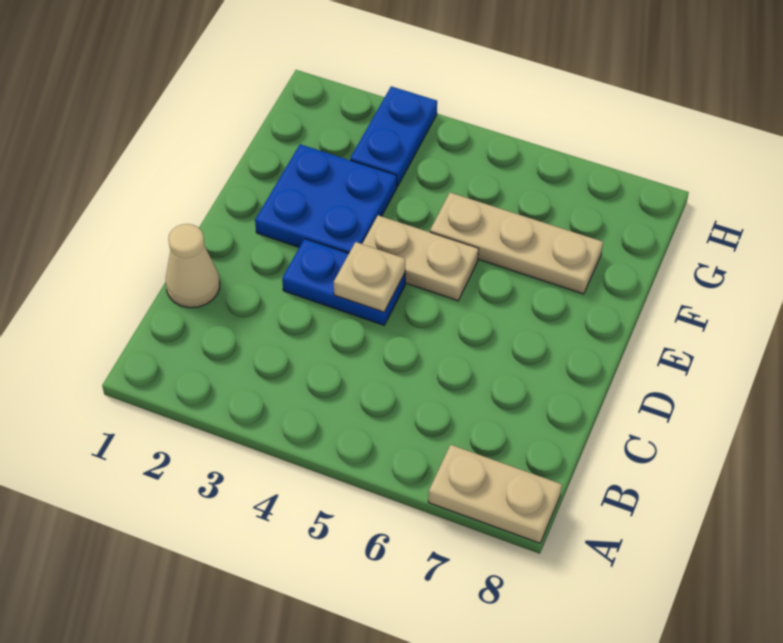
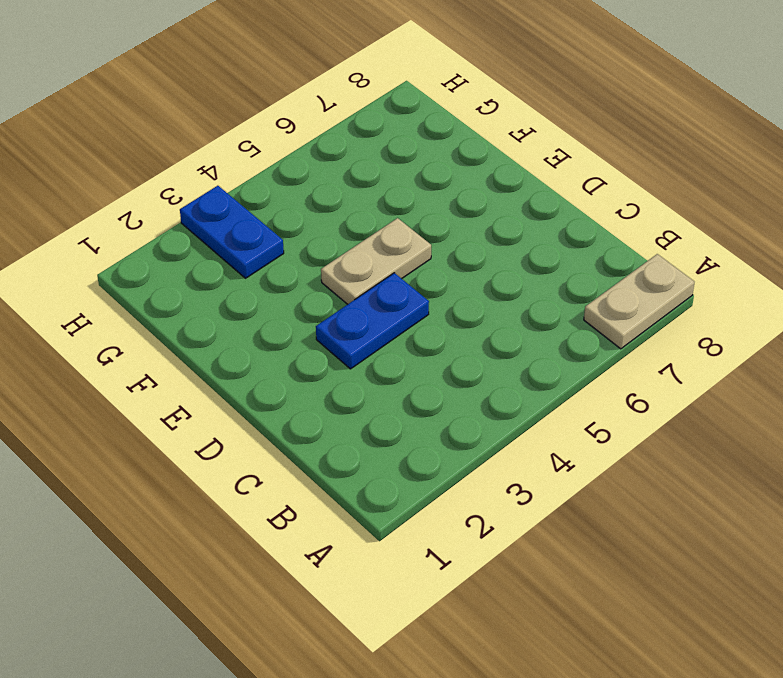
none -> tan cone C1 level 1
none -> blue plate E2:F3 level 1

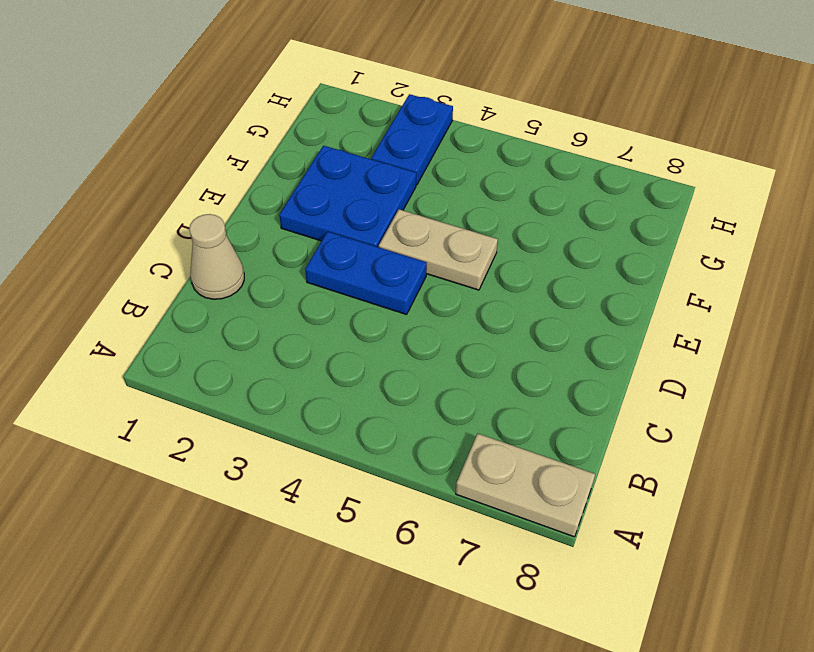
none -> tan plate F5:F7 level 1
none -> tan plate D4 level 2

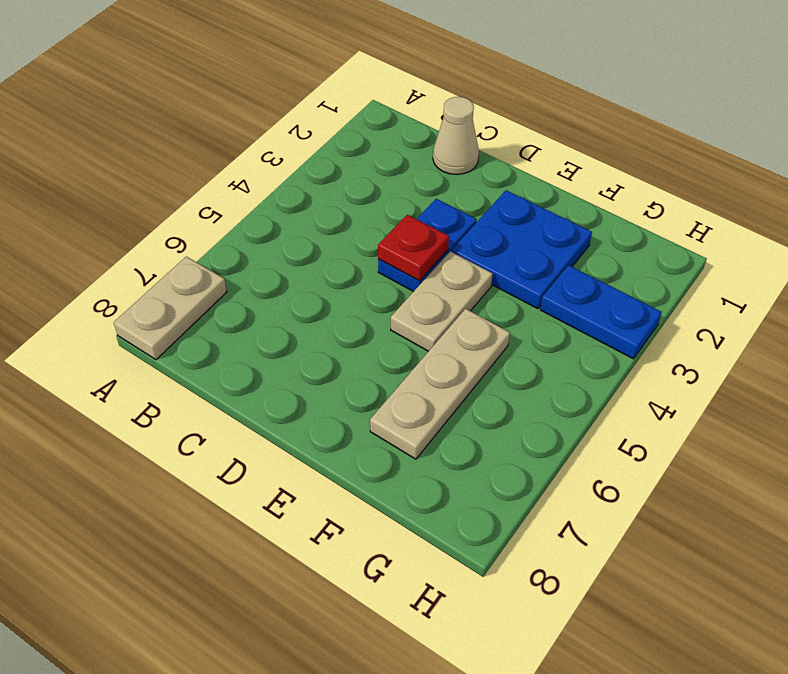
red plate D4 level 2 -> tan plate D4 level 2

